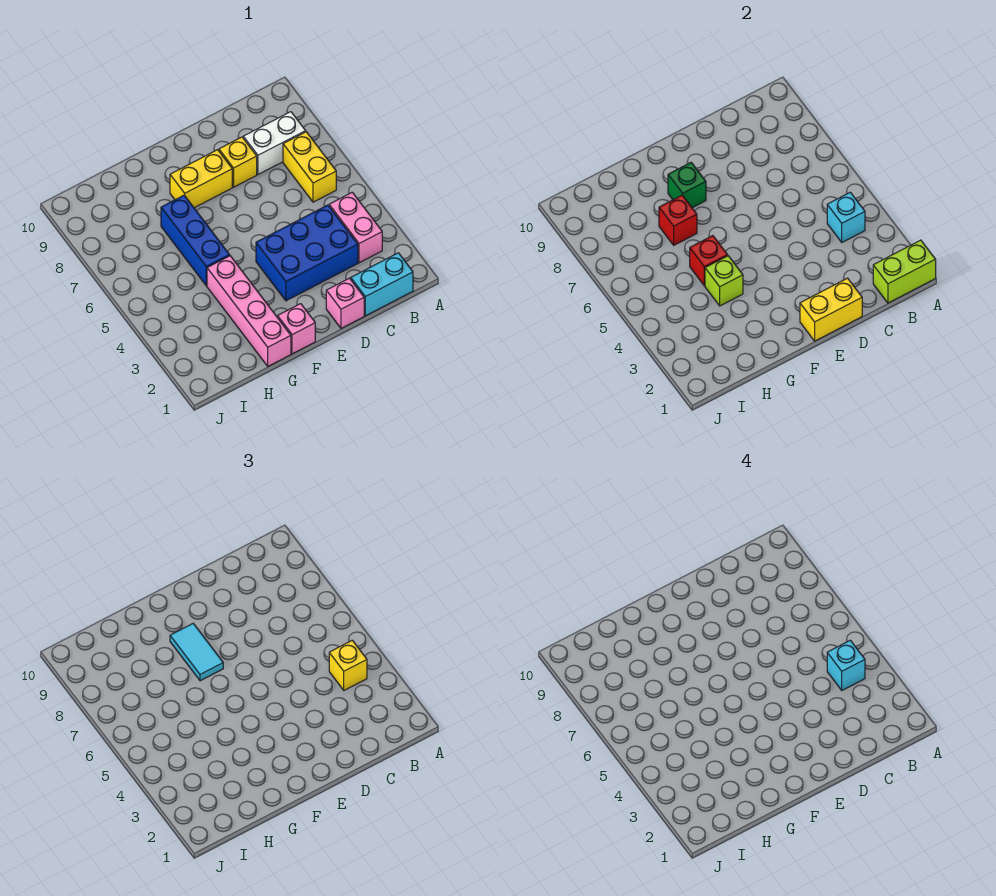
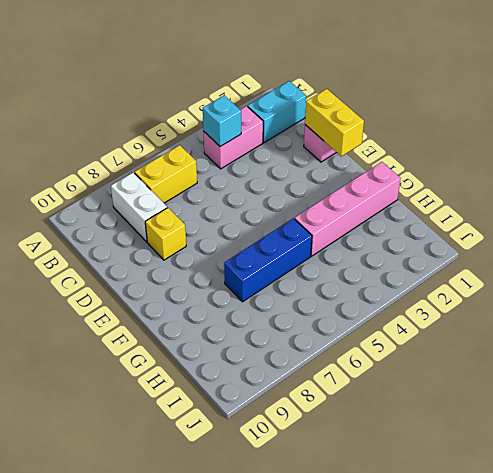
cyan brick B1:B2 level 1 -> cyan brick B1:C1 level 1
none -> blue brick C3:E4 level 1
none -> yellow brick E8:F8 level 1
none -> pink brick F1 level 1

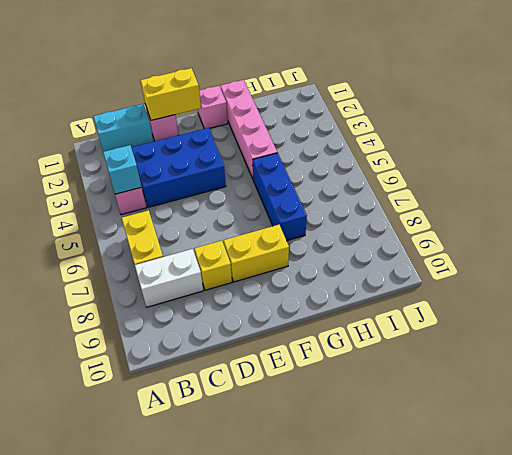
none -> lime brick A1:B1 level 2
none -> green brick F8 level 2
none -> lime brick G4 level 2

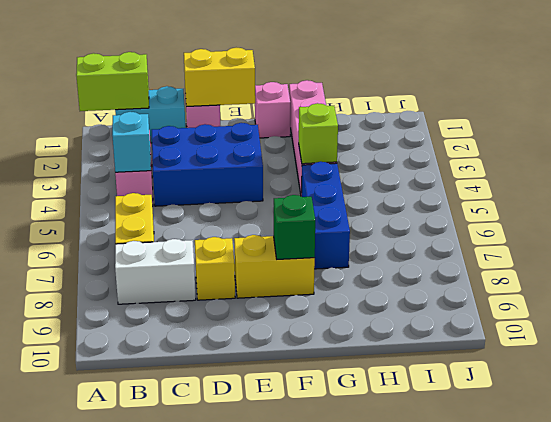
none -> red brick G5 level 2
none -> red brick G7 level 2
none -> yellow brick B4 level 3

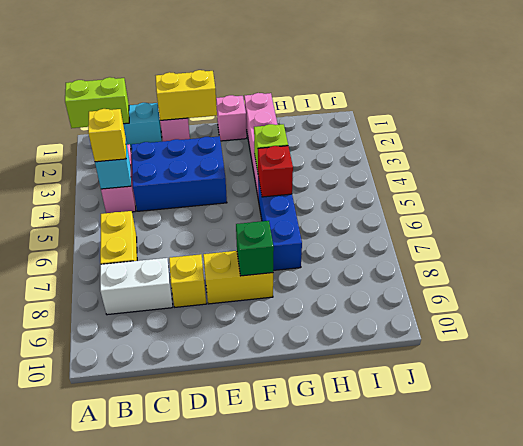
none -> red brick G7 level 2
none -> cyan tile F7:F8 level 3
none -> cyan brick B4 level 4

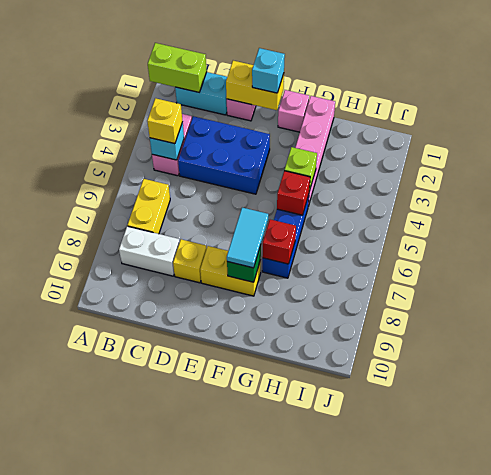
cyan brick E1 level 3 -> cyan brick B4 level 4

